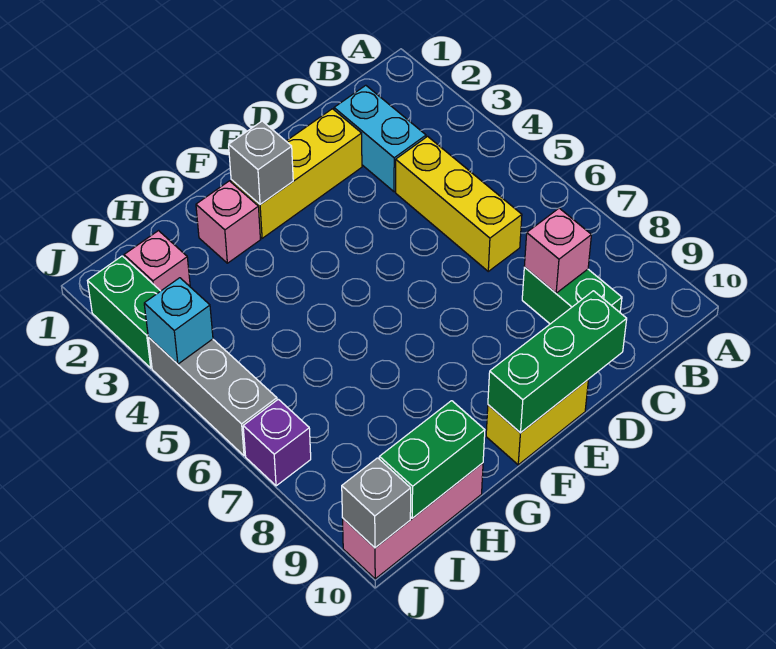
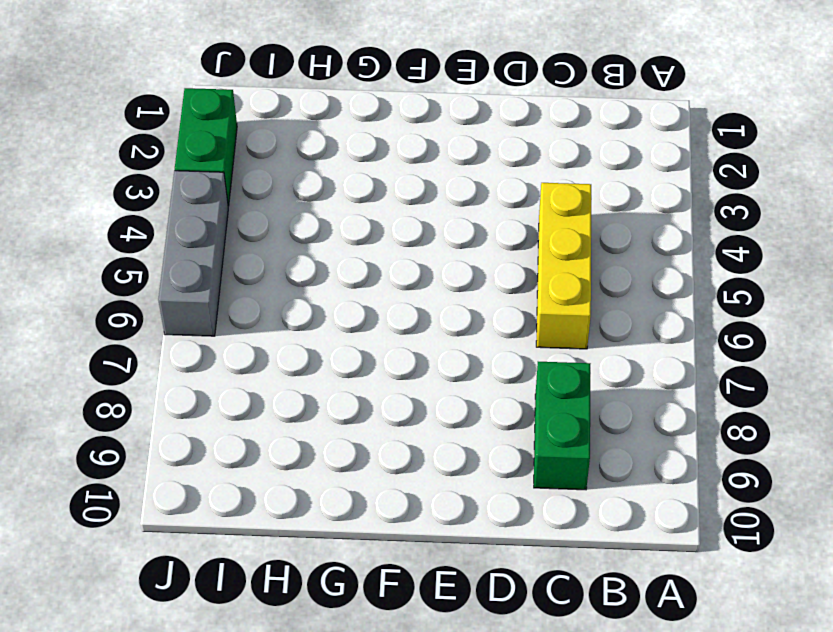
none -> cyan brick C2:C3 level 1
none -> yellow brick D2:F2 level 1
none -> yellow brick E10:F10 level 1

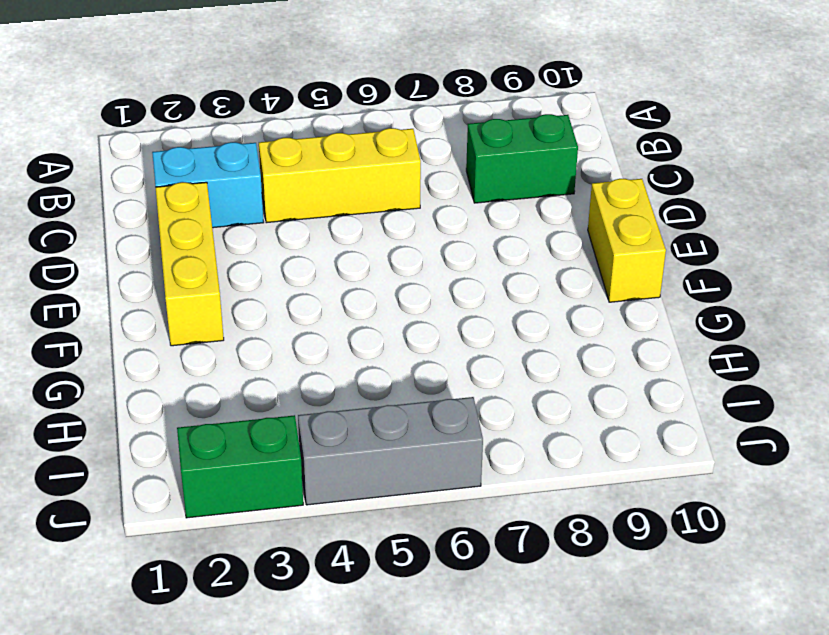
none -> pink brick G2 level 1
none -> pink brick H10:J10 level 1
none -> pink brick I2 level 1

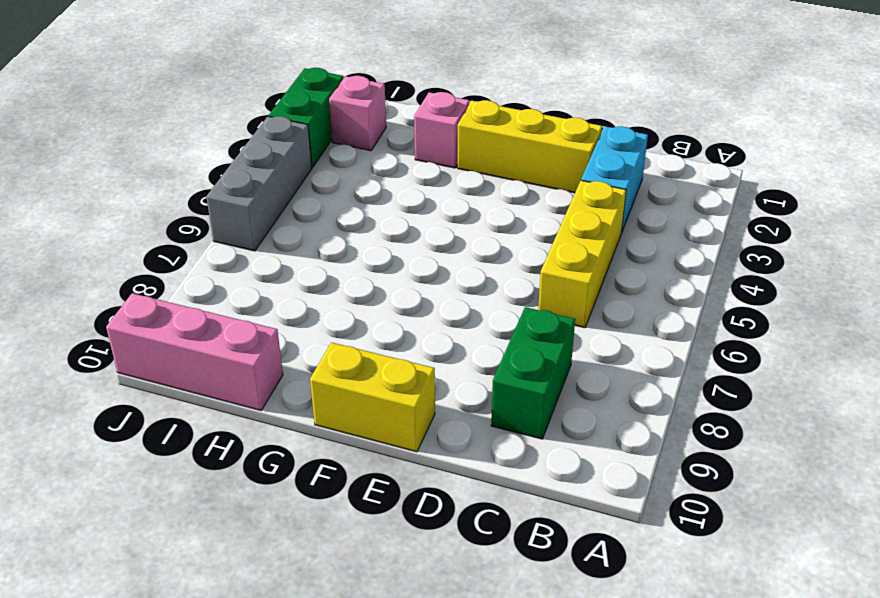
none -> purple brick J7 level 1
none -> pink brick C8 level 2
none -> green brick D10:F10 level 2

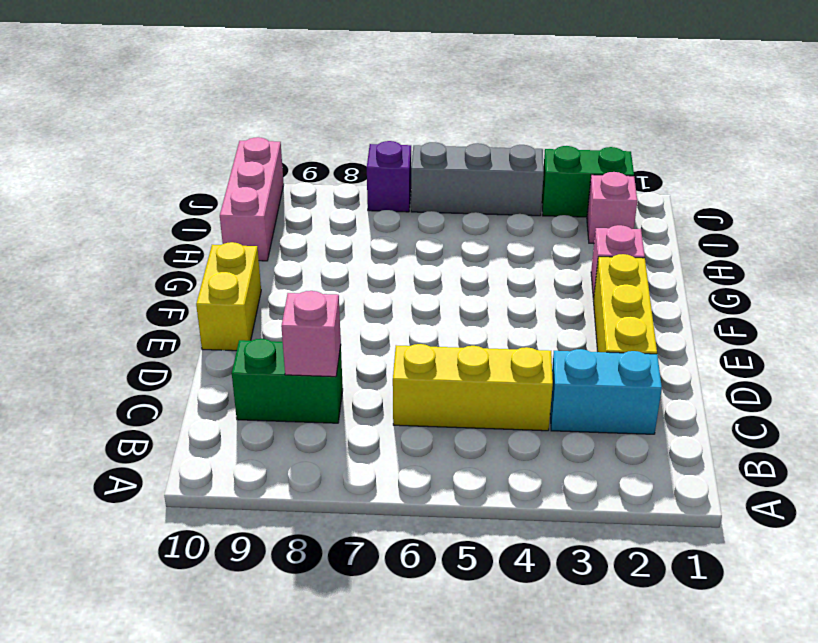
none -> green brick D10:F10 level 2
none -> grey brick F2 level 2
none -> green brick H10:I10 level 2

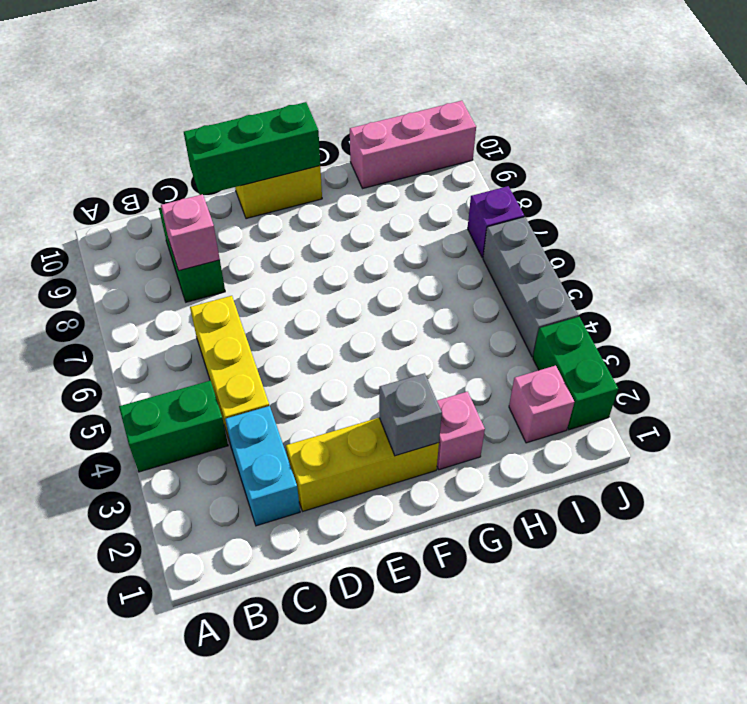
green brick A4:B4 level 1 -> green brick H10:I10 level 2
none -> cyan brick J4 level 2
none -> grey brick J10 level 2

